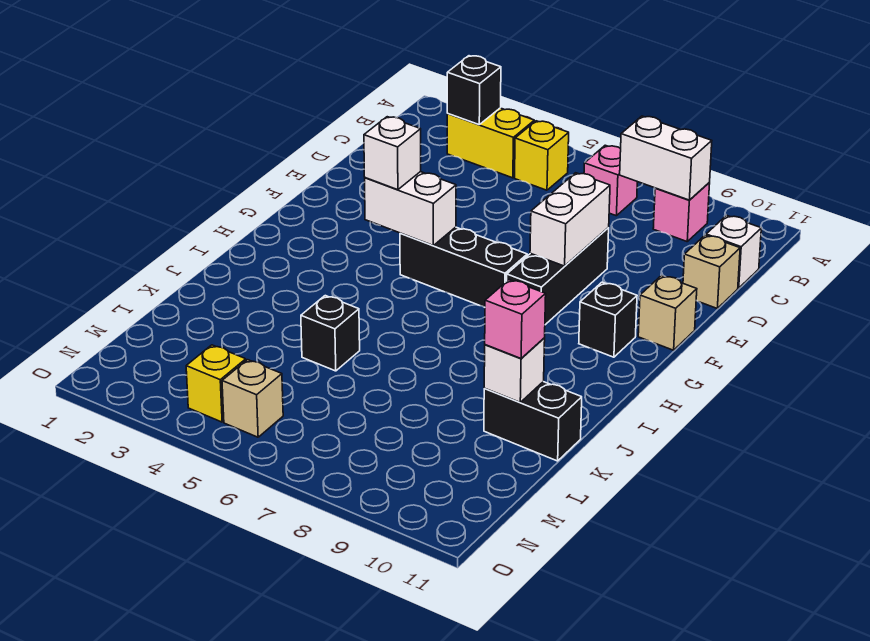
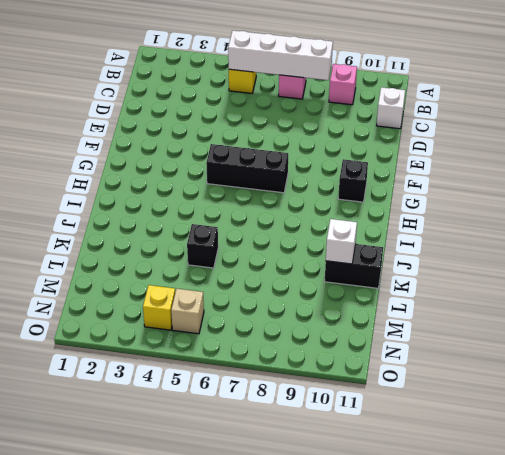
white brick B5:B8 level 2 -> white brick B8:B9 level 2
none -> yellow brick B3:B4 level 1
none -> tan brick D11 level 1
none -> black brick E8:G8 level 1

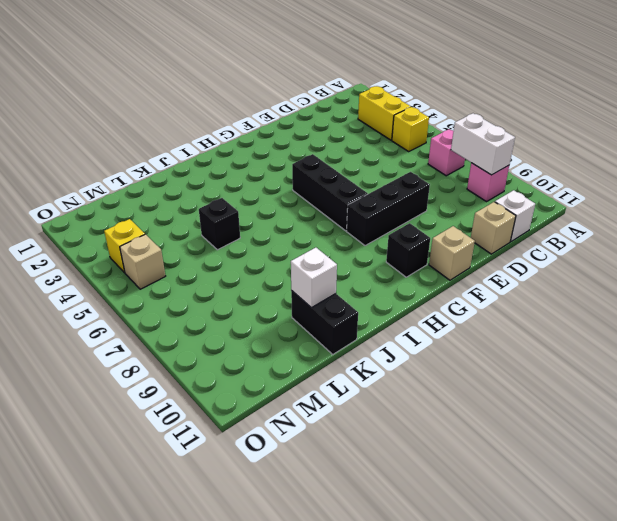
none -> black brick B3 level 2
none -> white brick E8:F8 level 2
none -> white brick G4:G5 level 2

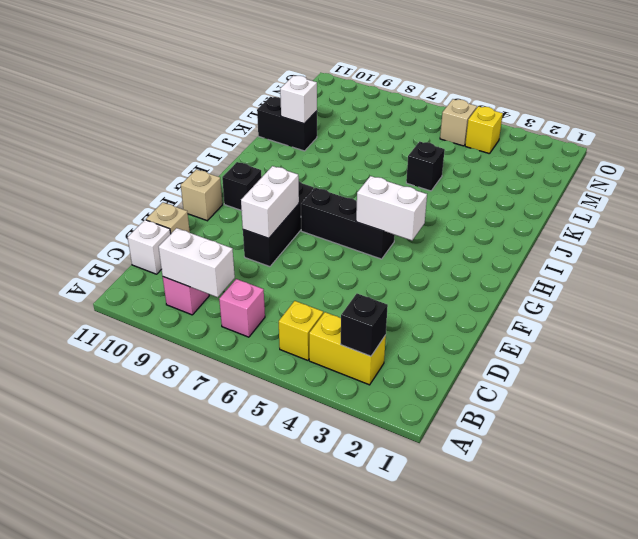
none -> white brick G4 level 3
none -> pink brick K10 level 3

